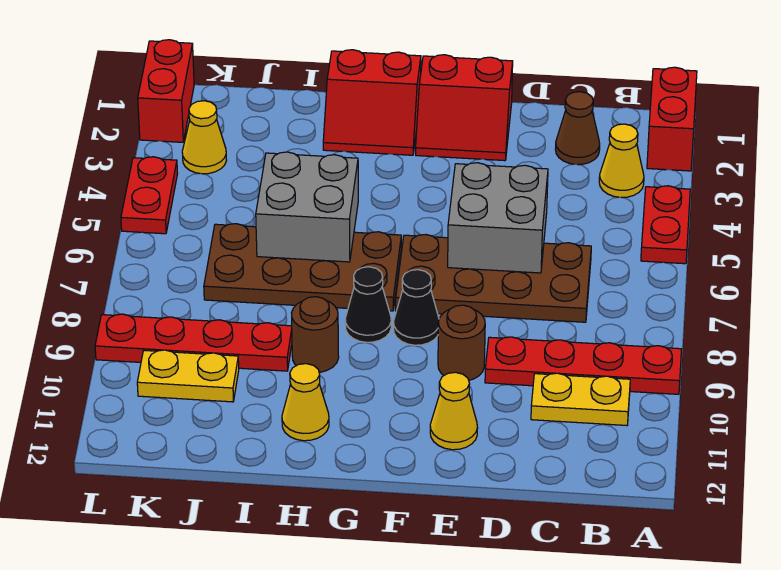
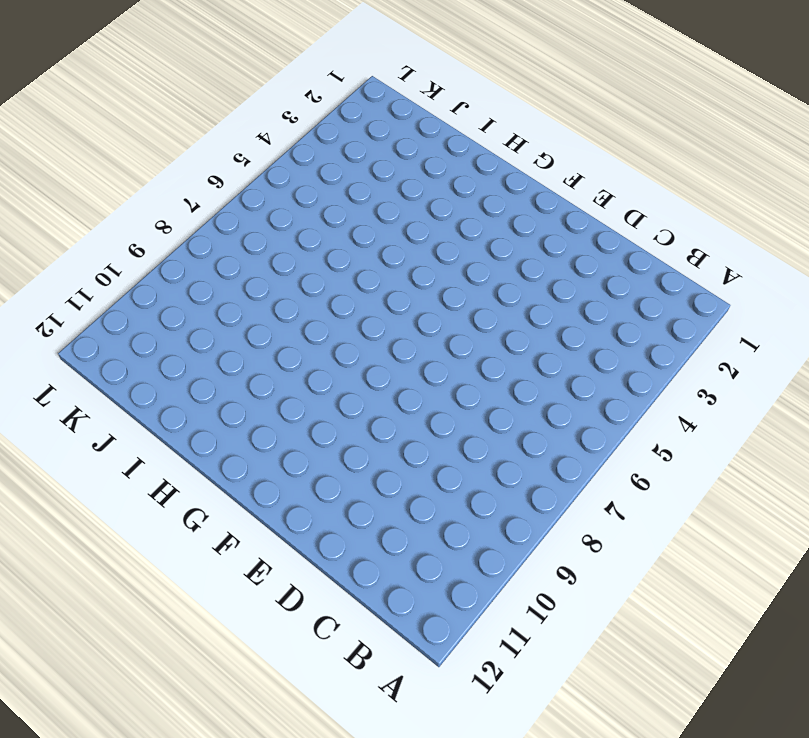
none -> red brick A1:A2 level 1
none -> red plate A4:A5 level 1
none -> red plate A9:D9 level 1

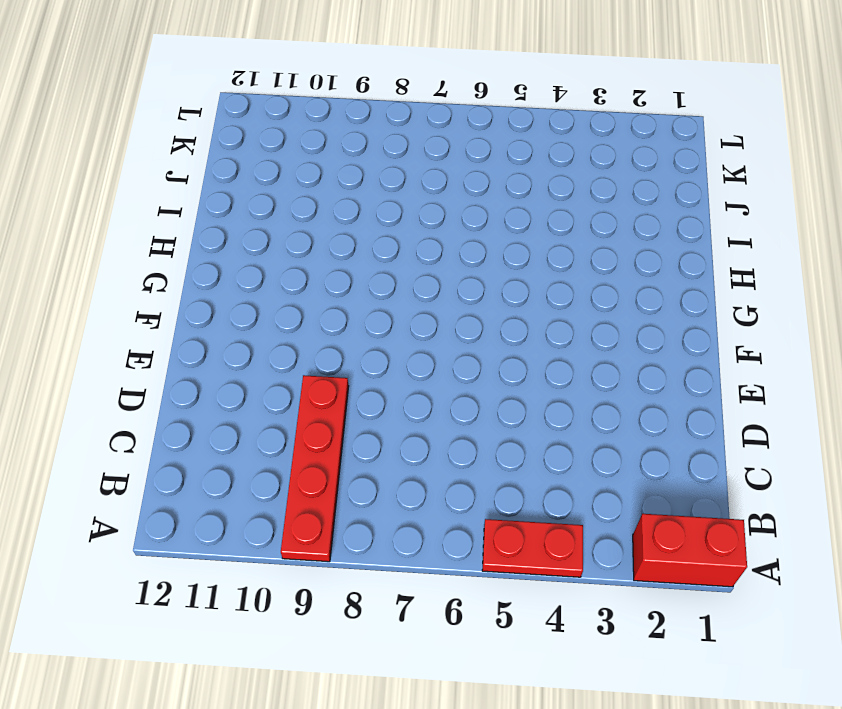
none -> yellow cone B3 level 1
none -> yellow plate B10:C10 level 1
none -> brown cone C2 level 1

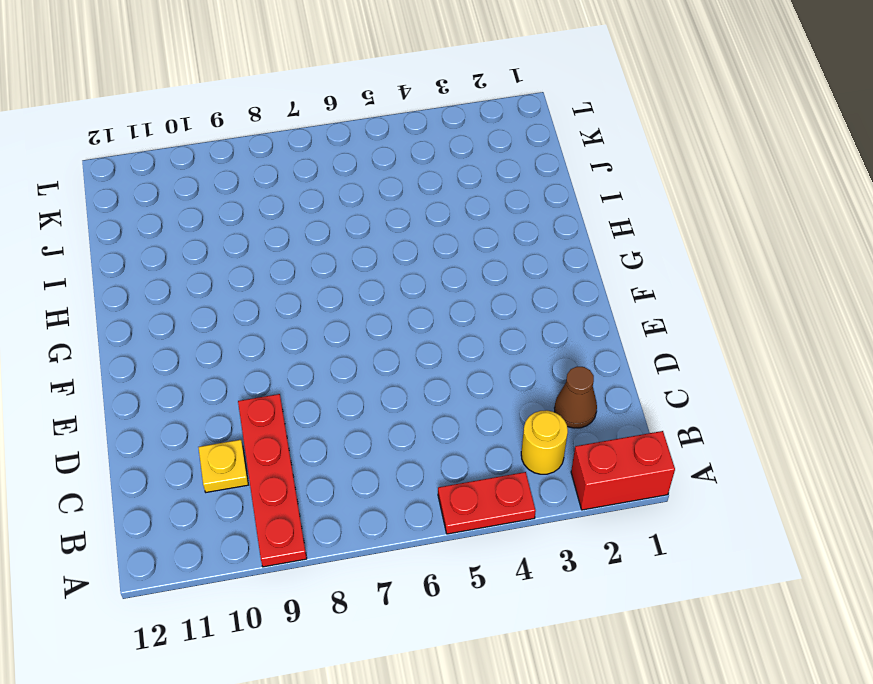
yellow round brick B3 level 1 -> yellow cone B3 level 1
yellow plate C10 level 1 -> yellow plate B10:C10 level 1
none -> brown plate C6:F7 level 1
none -> red slope E1:F2 level 1 top 1
none -> brown round brick E9 level 1

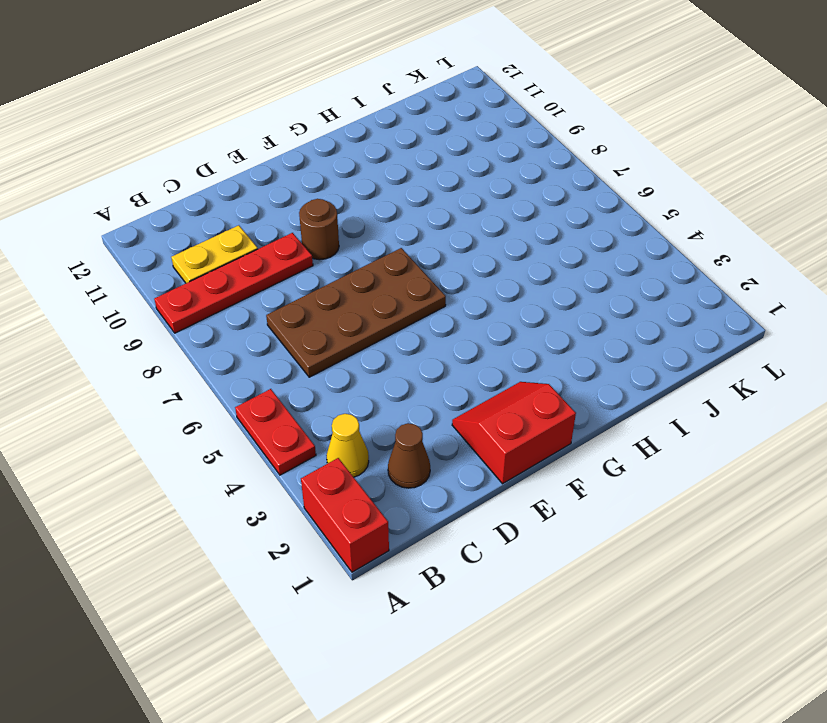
none -> yellow cone E11 level 1
none -> black cone F8 level 1
none -> red slope G1:H2 level 1 top 1

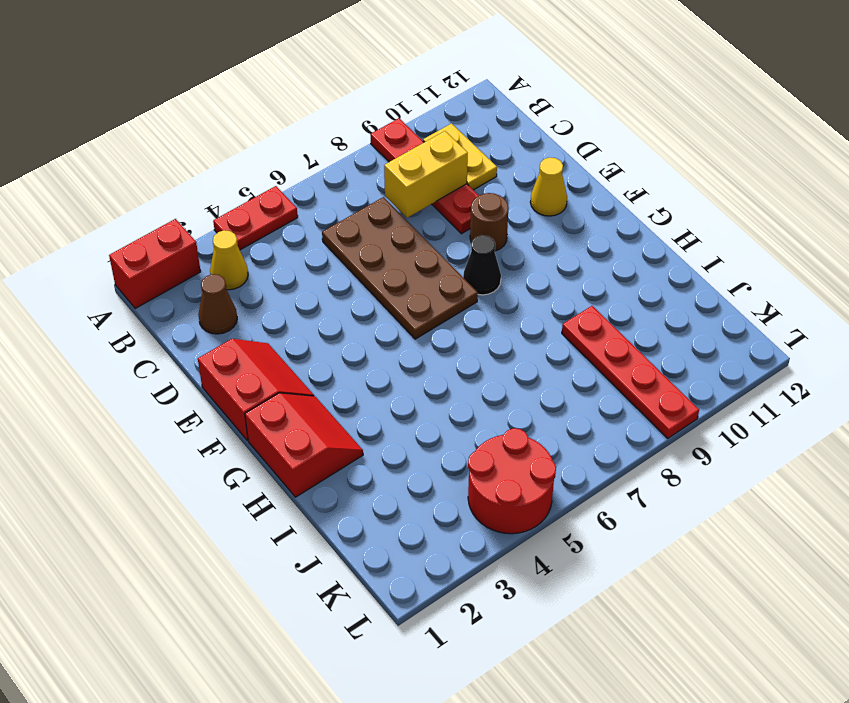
yellow brick C8:C9 level 2 -> none
red round brick K4:L5 level 1 -> red plate L4:L5 level 1
none -> brown plate G6:J7 level 1
none -> black cone G8 level 1
none -> brown round brick H9 level 1

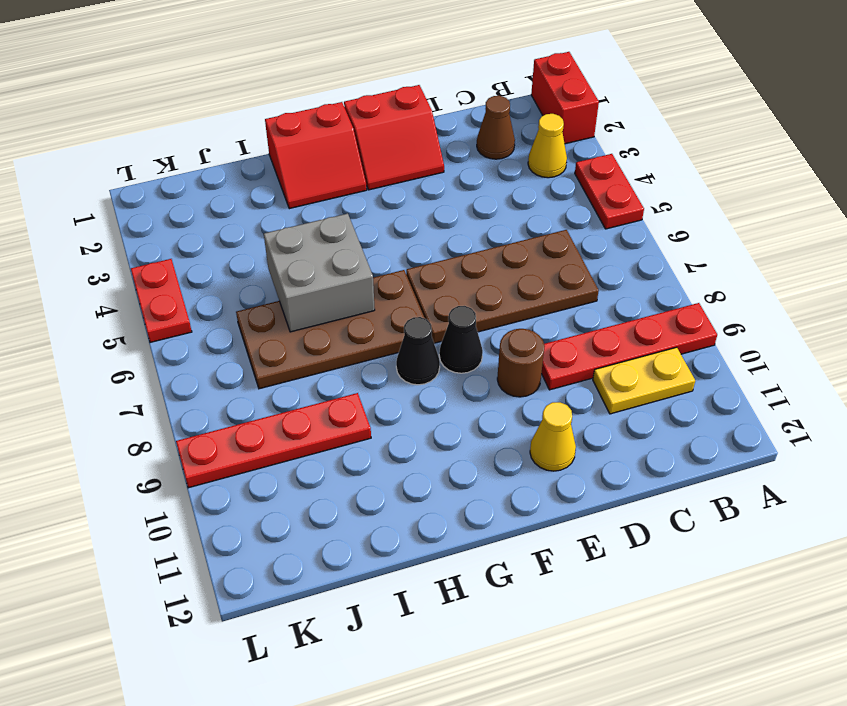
none -> brown round brick H9 level 1
none -> yellow cone H11 level 1
none -> yellow plate J10:K10 level 1

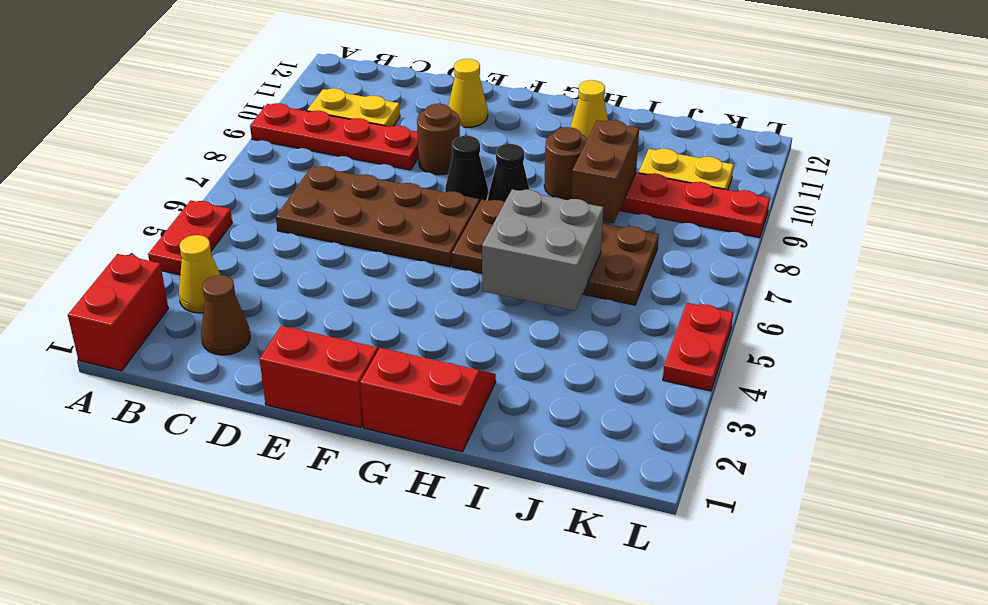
brown brick I8:I9 level 2 -> none
none -> yellow cone K3 level 1
none -> red brick L1:L2 level 1
none -> grey brick D5:E6 level 2

